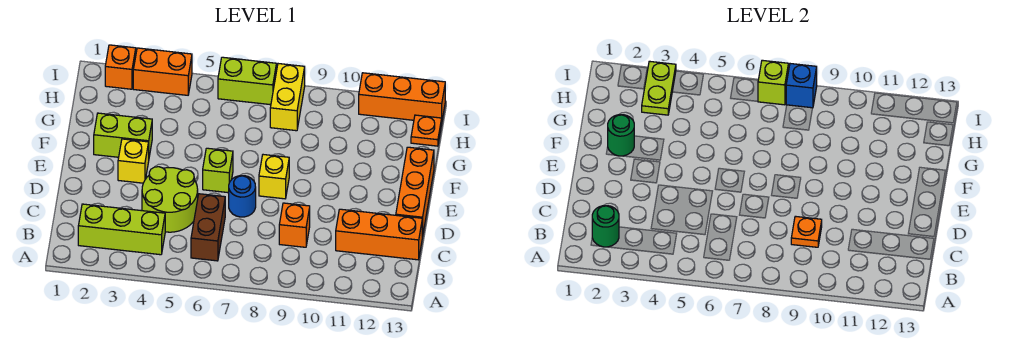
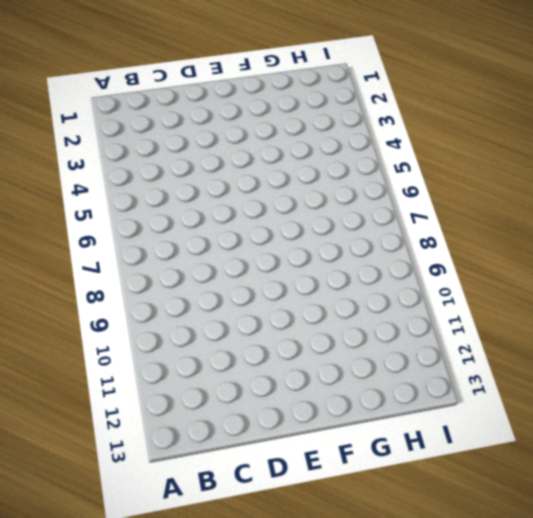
none -> lime brick B2:B4 level 1
none -> brown brick B6:C6 level 1
none -> lime round brick C4:D5 level 1

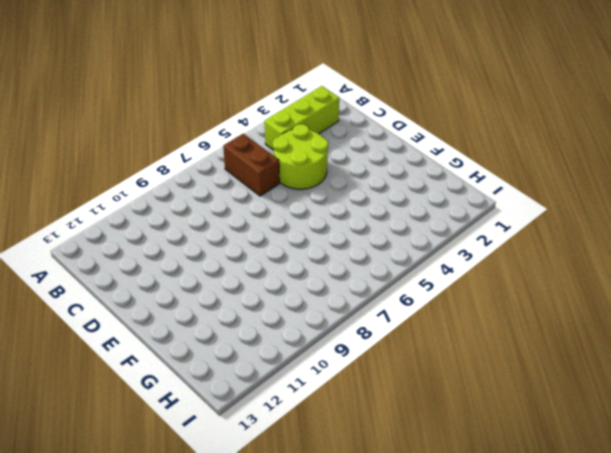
none -> orange brick C9 level 1
none -> orange brick C11:C13 level 1
none -> blue round brick D7 level 1

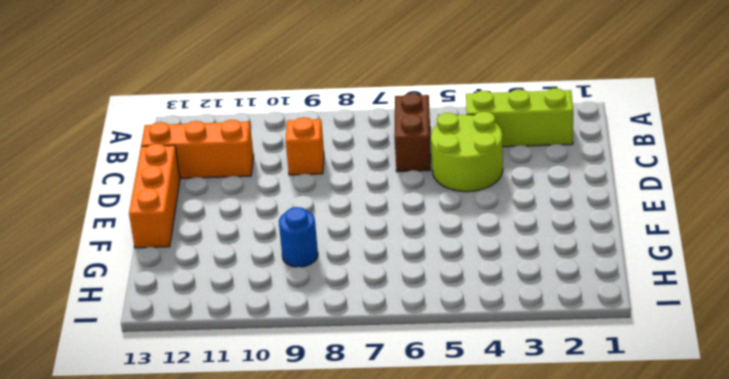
blue round brick G9 level 1 -> blue round brick D7 level 1
none -> yellow brick E3 level 1
none -> lime brick E6 level 1
none -> yellow brick E8 level 1

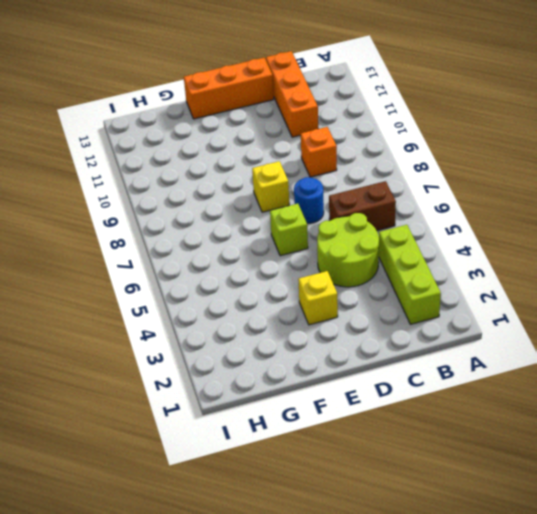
none -> lime brick F2:F3 level 1
none -> yellow brick H8:I8 level 1
none -> orange plate H13 level 1

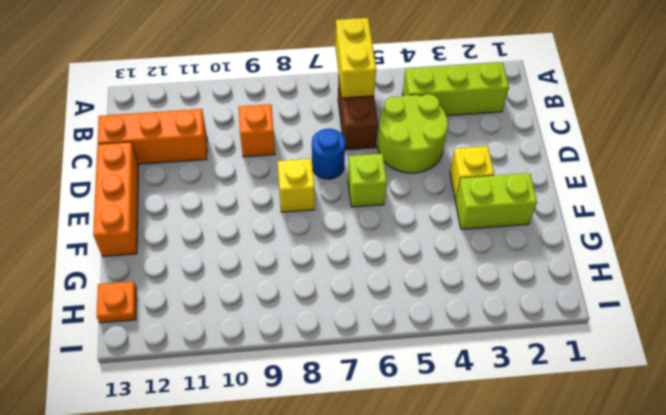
yellow brick A6:B6 level 2 -> yellow brick H8:I8 level 1
none -> orange brick I2 level 1
none -> orange brick I3:I4 level 1
none -> lime brick I6:I7 level 1

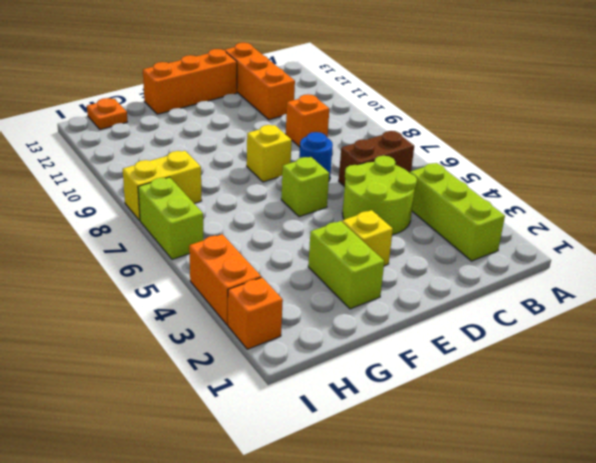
none -> orange brick I11:I13 level 1
none -> green round brick B2 level 2
none -> orange plate C9 level 2

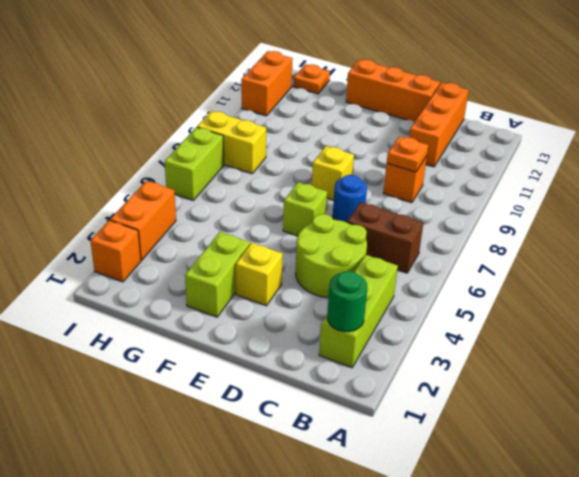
orange brick I11:I12 level 1 -> orange brick I11:I13 level 1
none -> green round brick F2 level 2
none -> lime plate H3:I3 level 2
none -> lime brick I7 level 2

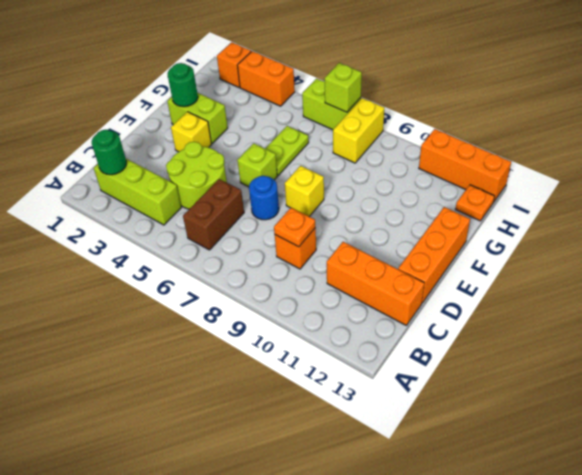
lime plate F6:G6 level 1 -> lime plate H3:I3 level 2
none -> blue brick I8 level 2

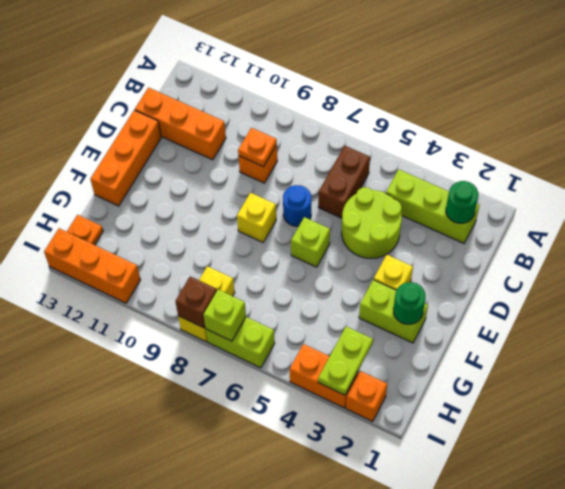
brown brick I8 level 2 -> blue brick I8 level 2

